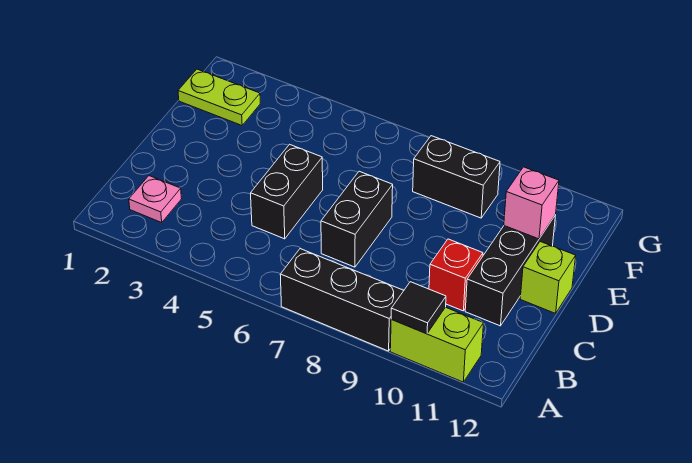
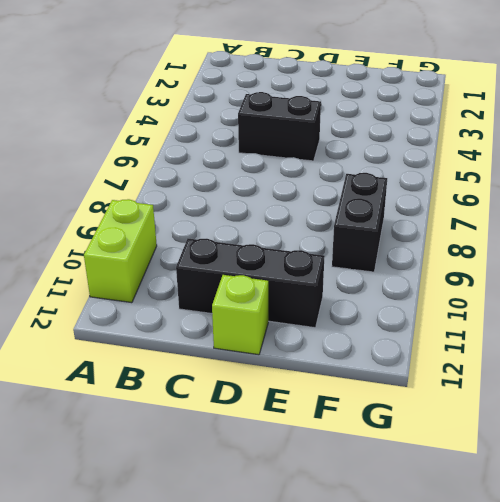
none -> black brick A7:A9 level 1
none -> pink plate B2 level 1
none -> black brick C7:D7 level 1

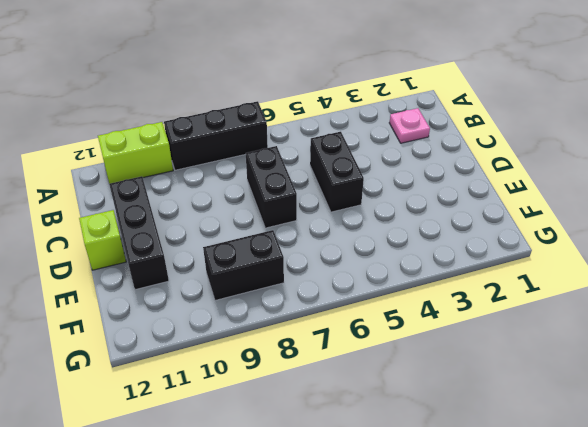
none -> red brick C10 level 1
none -> lime plate F1:F2 level 1
none -> black tile A10 level 2

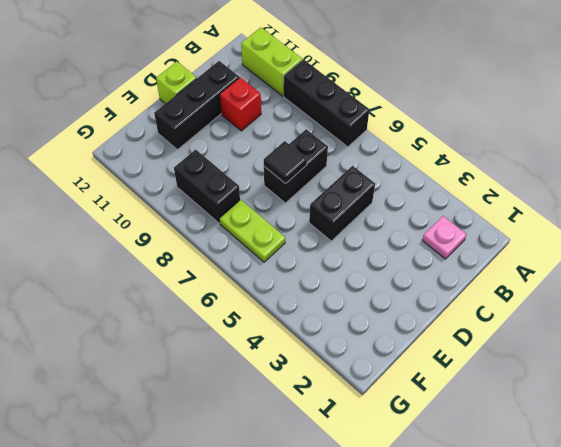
black tile D7 level 2 -> black tile A10 level 2
lime plate F6:F7 level 1 -> lime plate F1:F2 level 1
none -> pink brick E11 level 2

